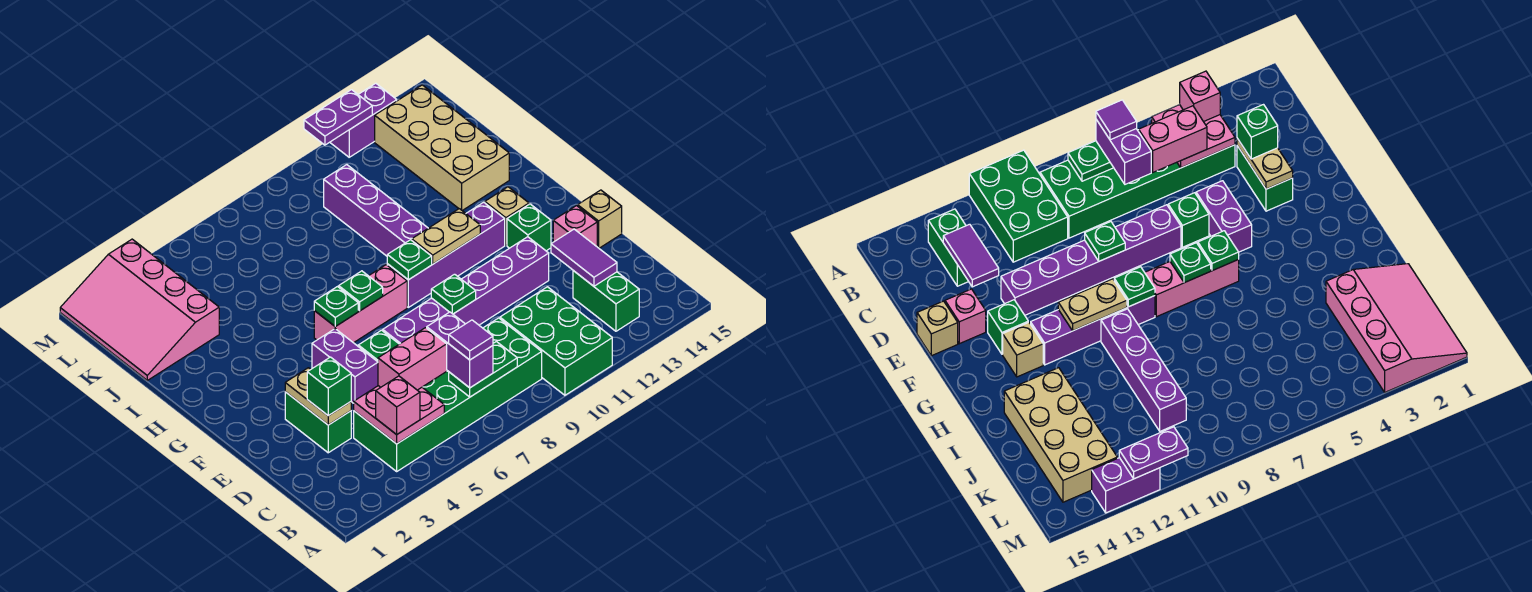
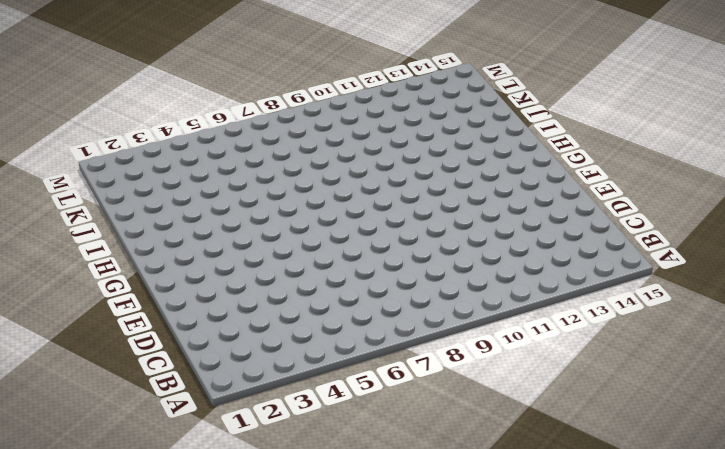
none -> green brick A10:C11 level 1
none -> green brick B4:C9 level 1
none -> green brick B13:C13 level 1
none -> green brick D3:E3 level 1

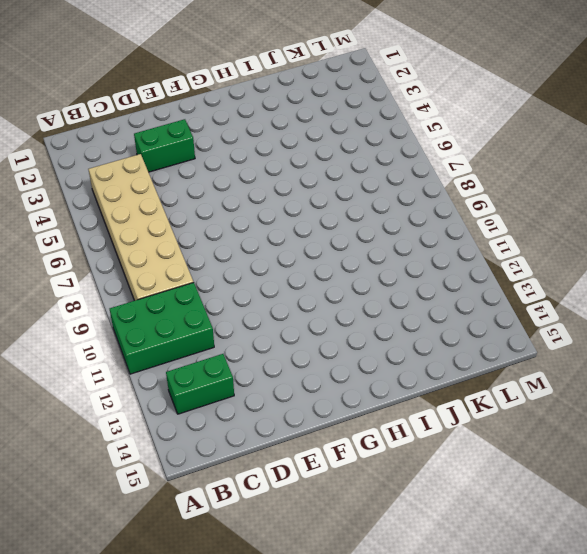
tan brick B4:C9 level 1 -> green brick B4:C9 level 1
none -> purple brick E5:F5 level 1
none -> green brick E6 level 1
none -> purple brick E7:E12 level 1
none -> pink brick E14 level 1

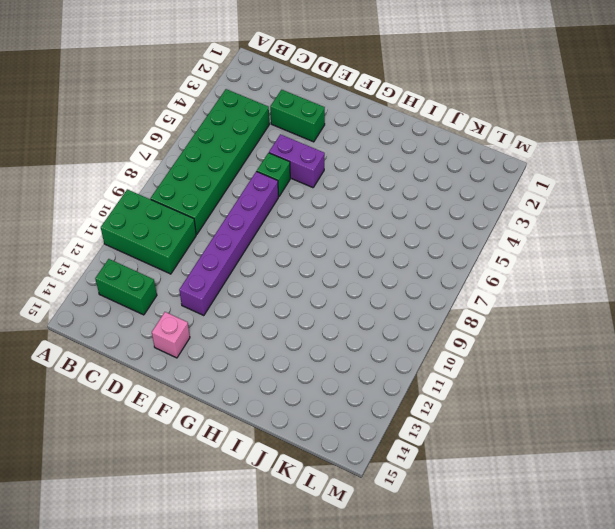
none -> tan brick E15 level 1
none -> green brick F13 level 1
none -> pink brick G6:G8 level 1
none -> purple brick G9:G12 level 1

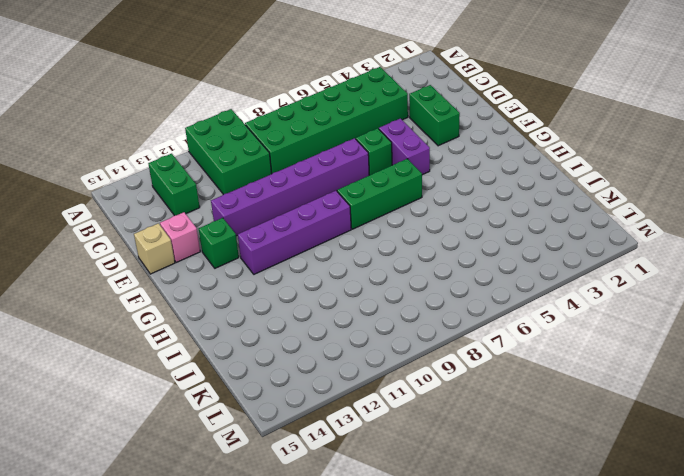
green brick G6:G8 level 1 -> pink brick G6:G8 level 1
none -> tan brick G13 level 1
none -> purple brick H10:K10 level 1
none -> tan brick I13:L14 level 1
none -> pink slope J1:M3 level 1 top 3

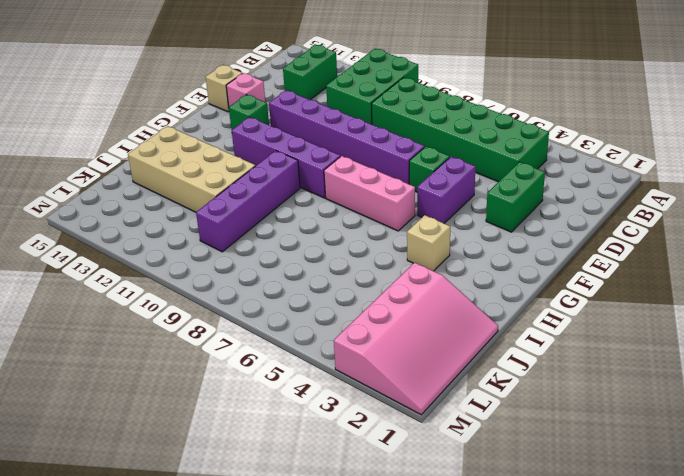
tan brick H4 level 1 -> tan brick G13 level 1
tan brick I11:J14 level 1 -> tan brick I13:L14 level 1
none -> purple brick M12:M13 level 1
none -> pink plate B4:C5 level 2
none -> green plate B7:B8 level 2
none -> purple tile C13:D13 level 2

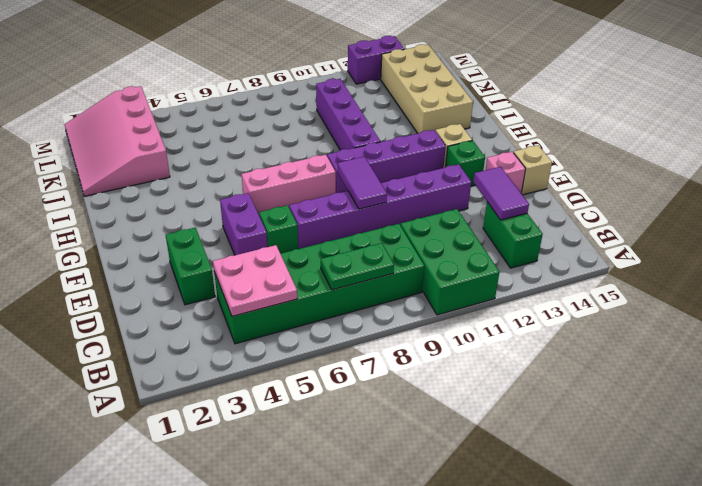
purple tile E9:F9 level 2 -> green plate E9 level 2
none -> tan plate D3:E3 level 2
none -> green plate G6 level 2
none -> green plate G7 level 2
none -> green plate G9 level 2

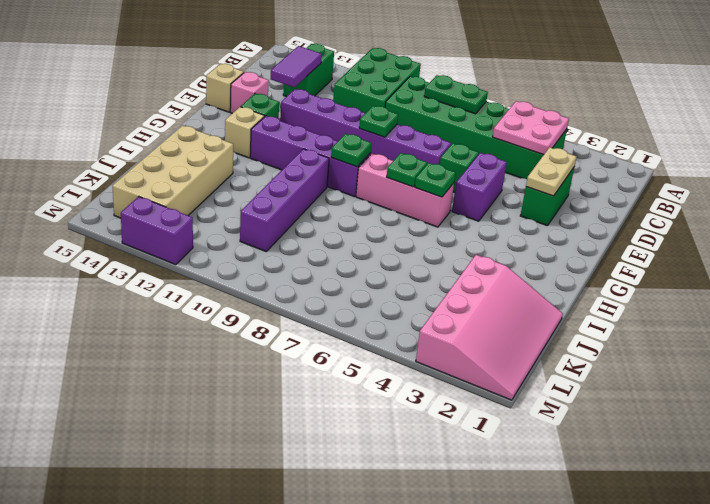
none -> tan plate G10:G11 level 2
none -> purple plate M11:M12 level 2
none -> pink brick B4 level 3
none -> purple brick B7:C7 level 3

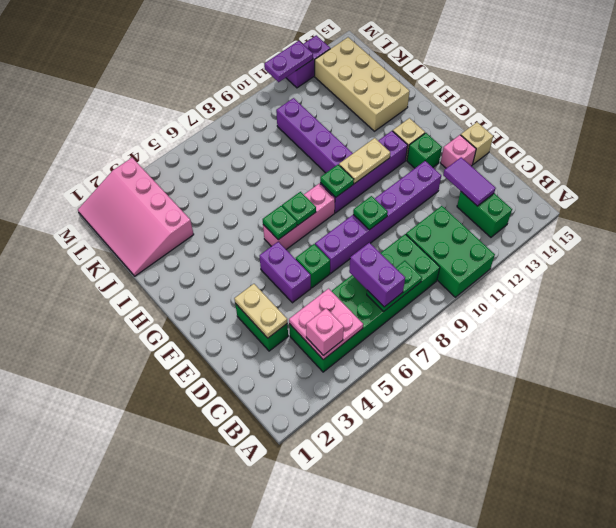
none -> pink brick C5:C6 level 3
none -> green brick D3 level 3
none -> purple tile B7 level 4

